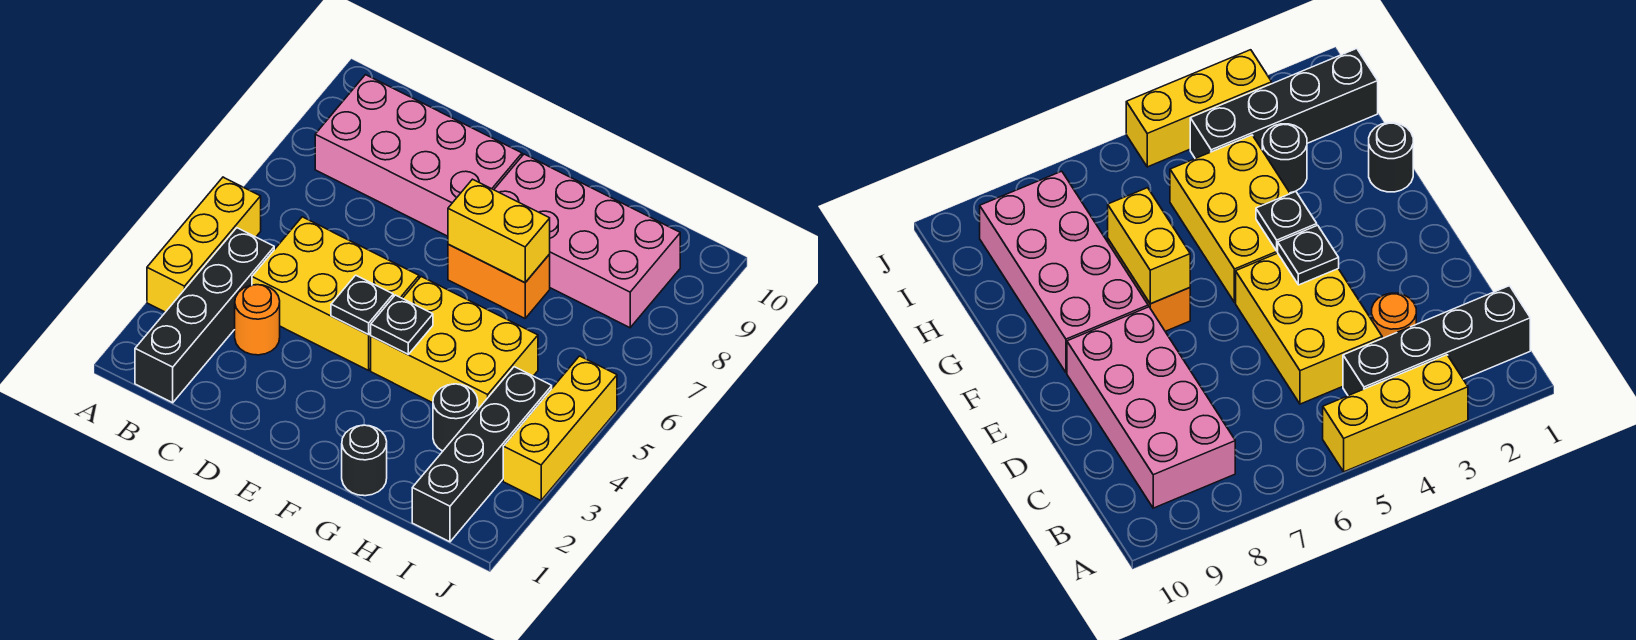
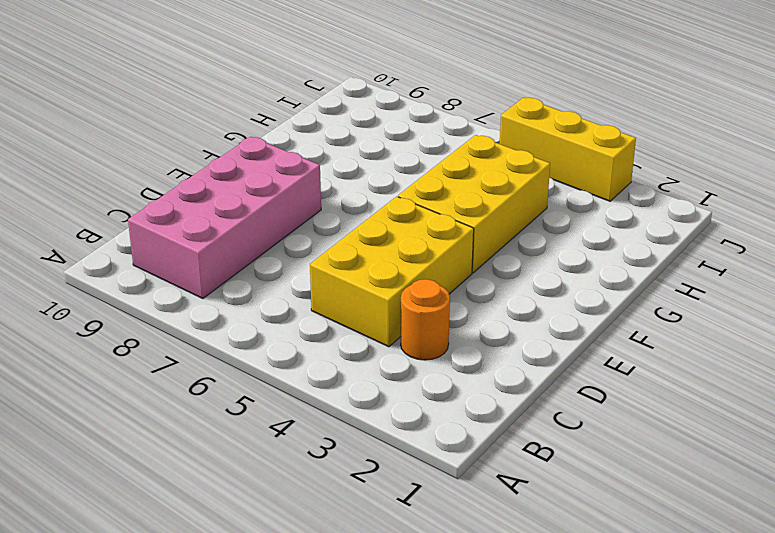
none -> yellow brick A3:A5 level 1
none -> black brick B1:B4 level 1
none -> orange brick F7:G7 level 1

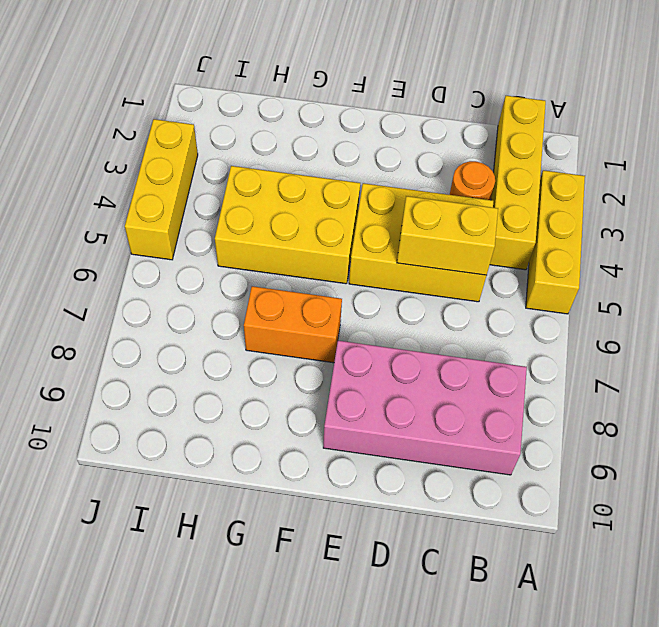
yellow brick B1:B4 level 1 -> black brick B1:B4 level 1
yellow brick C5:D5 level 2 -> yellow brick F7:G7 level 2
none -> pink brick F8:I9 level 1
none -> black round brick G1 level 1
none -> black round brick H3 level 1

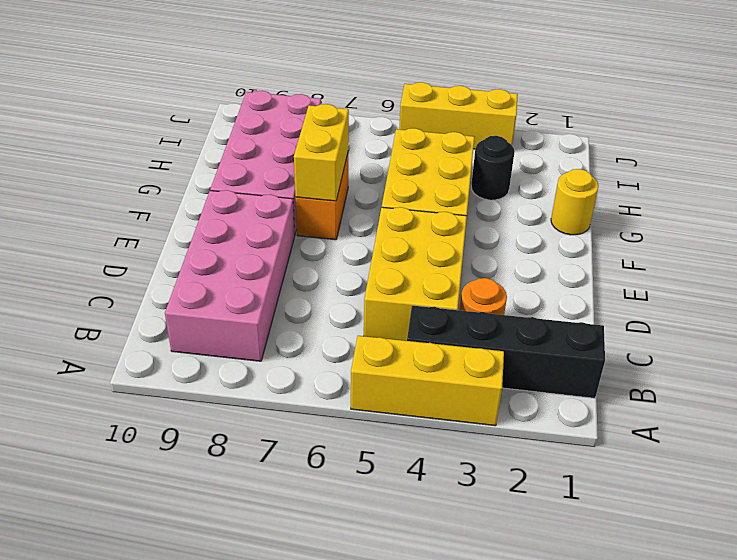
yellow round brick G1 level 1 -> black round brick G1 level 1
none -> black brick I1:I4 level 1
none -> black plate E4 level 2
none -> black plate F4 level 2

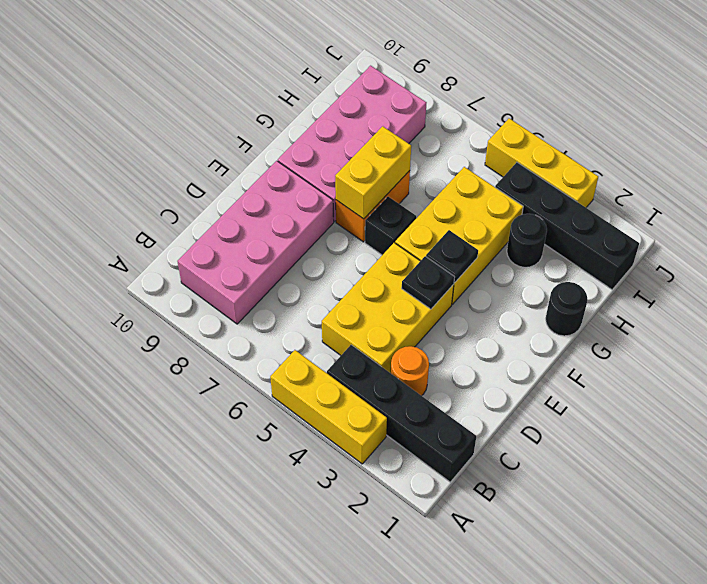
black brick F6 level 1 -> none

